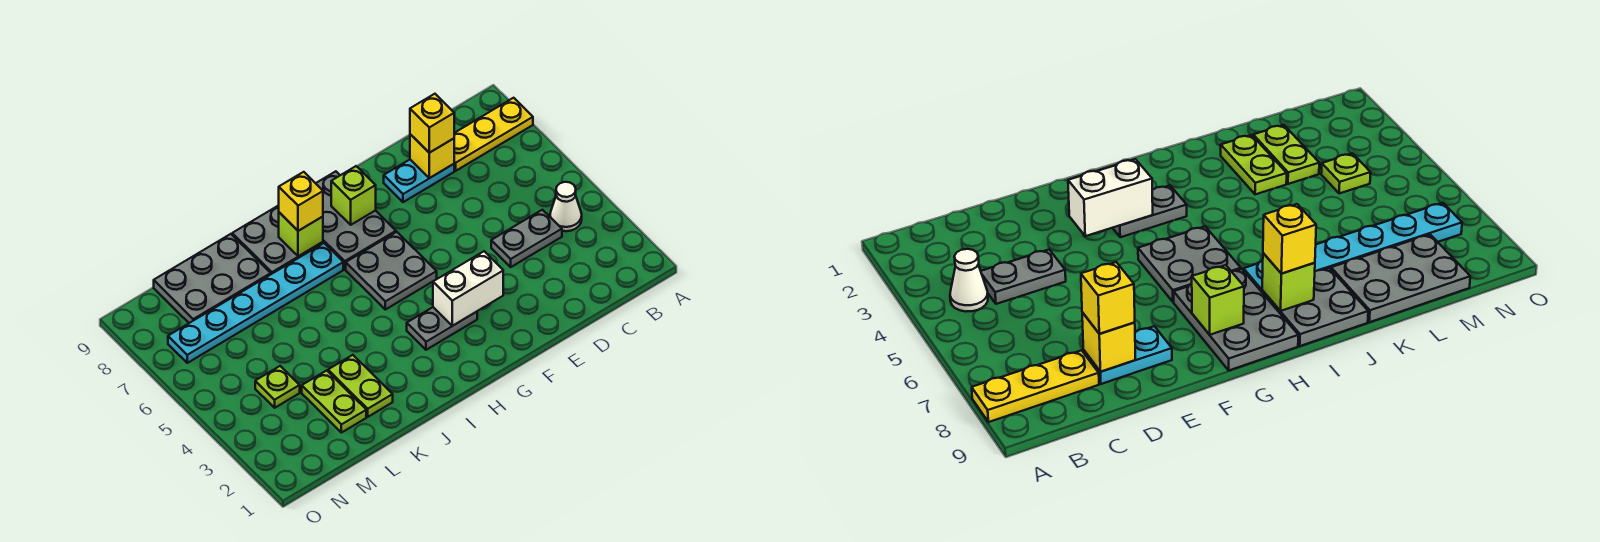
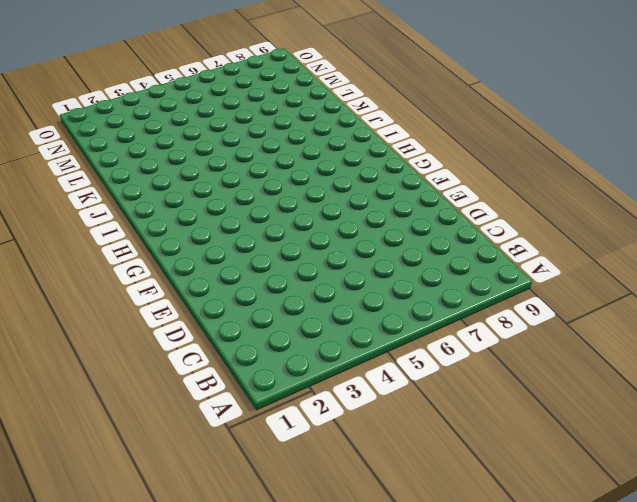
none -> yellow plate A8:C8 level 1
none -> white cone B4 level 1
none -> grey plate C4:D4 level 1

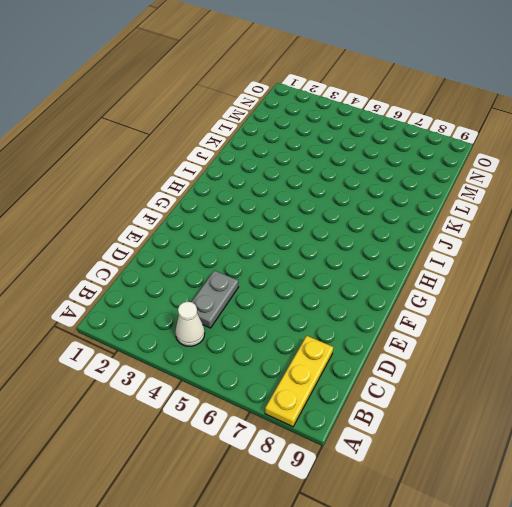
none -> cyan plate D8:E8 level 1
none -> grey plate G3:H3 level 1
none -> grey plate G5:H6 level 1

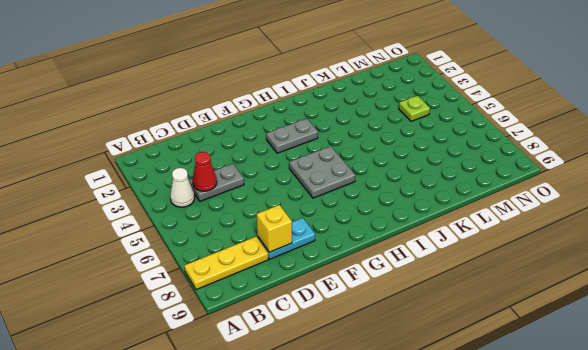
red cone C4 level 2 -> none
none -> grey plate G7:H9 level 1
none -> cyan plate I7:N7 level 1
none -> grey plate I8:J9 level 1

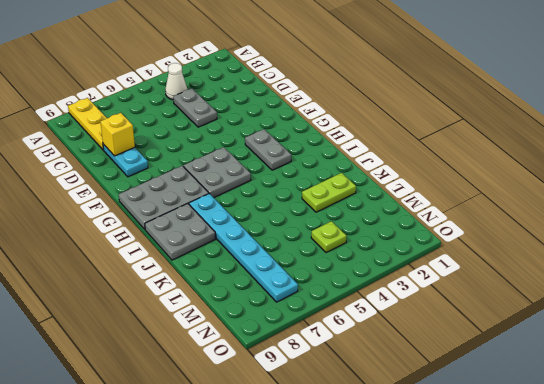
none -> grey plate K8:M9 level 1
none -> lime plate L2:L3 level 1
none -> white brick F3:G3 level 2

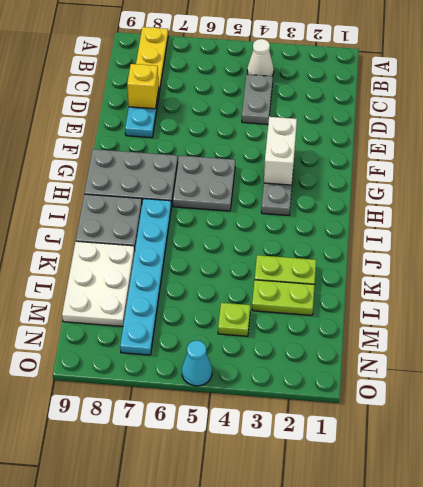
white plate K8:M9 level 1 -> grey plate K8:M9 level 1
cyan cone O5 level 1 -> none
none -> lime brick G8 level 2
none -> lime brick I8 level 2
none -> yellow brick D8 level 3

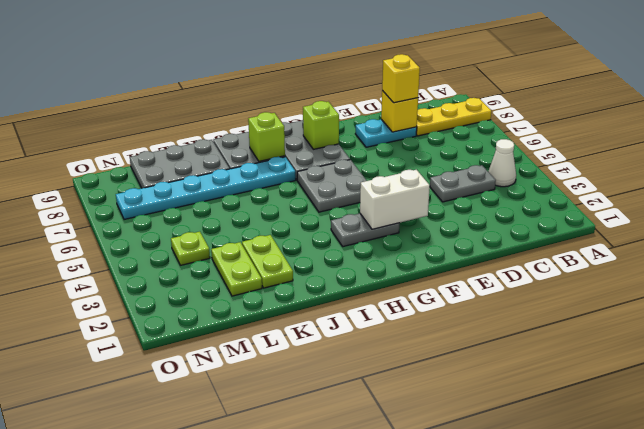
none -> yellow brick I8 level 3

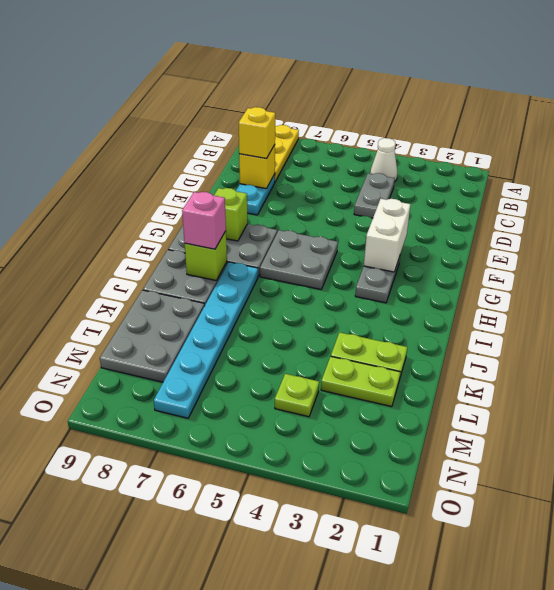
pink brick I8 level 3 -> yellow brick I8 level 3

